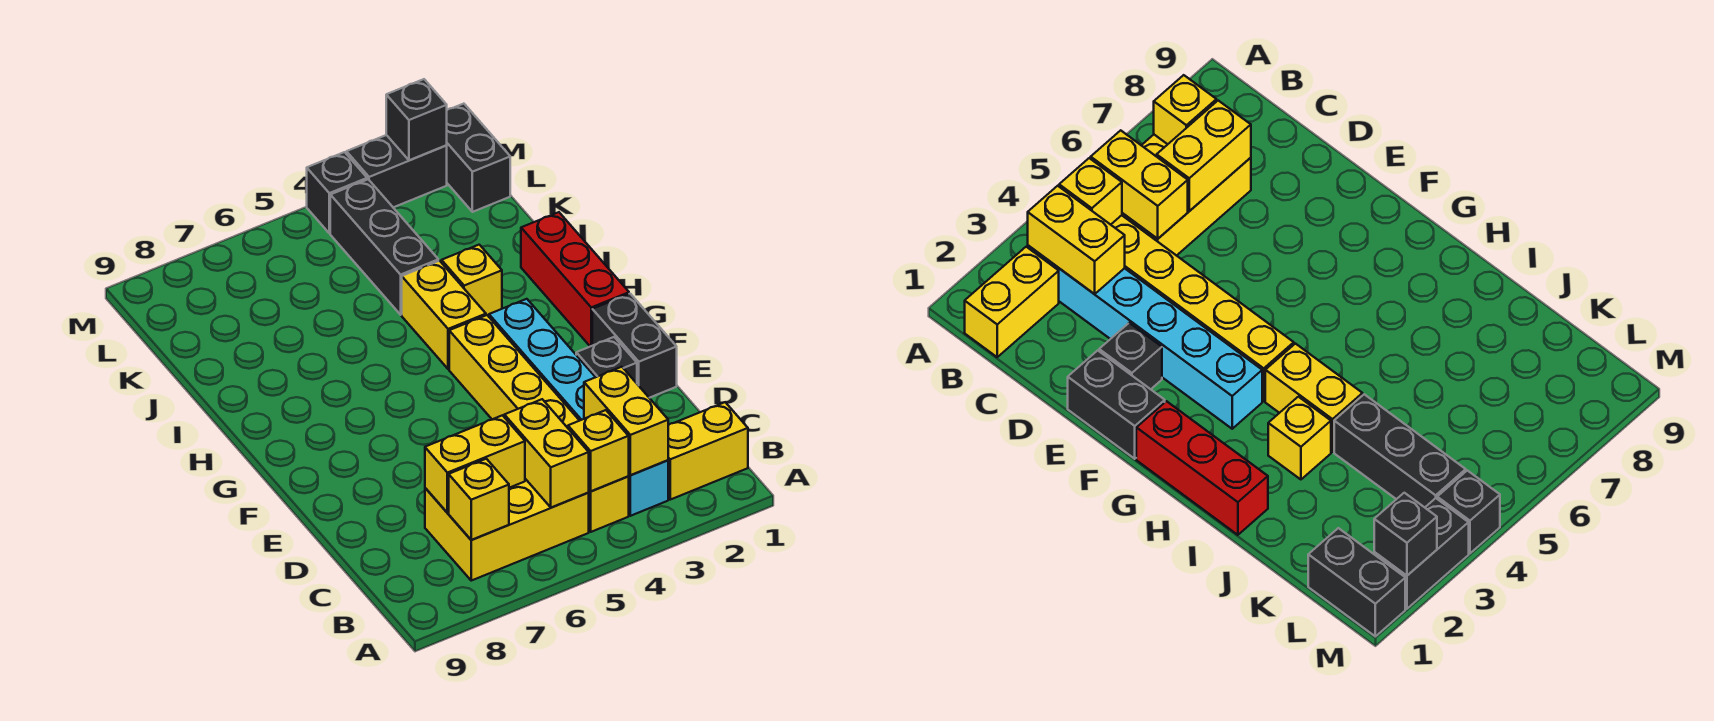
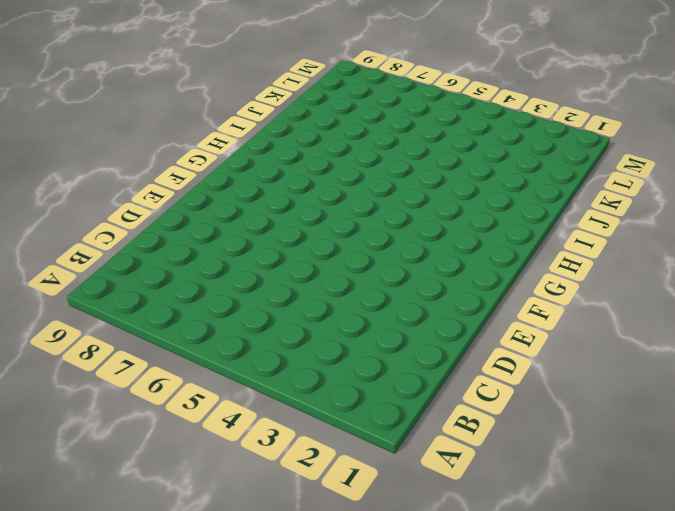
none -> yellow brick B1:B2 level 1
none -> cyan brick B3:G3 level 1
none -> yellow brick B4:G4 level 1

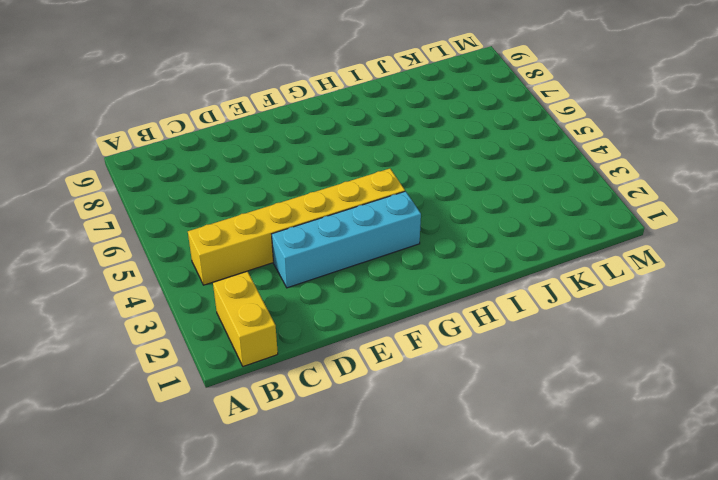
cyan brick D3:G3 level 1 -> cyan brick B3:G3 level 1
none -> yellow brick B5:C7 level 1
none -> black brick E1:F1 level 1
none -> black brick E2 level 1

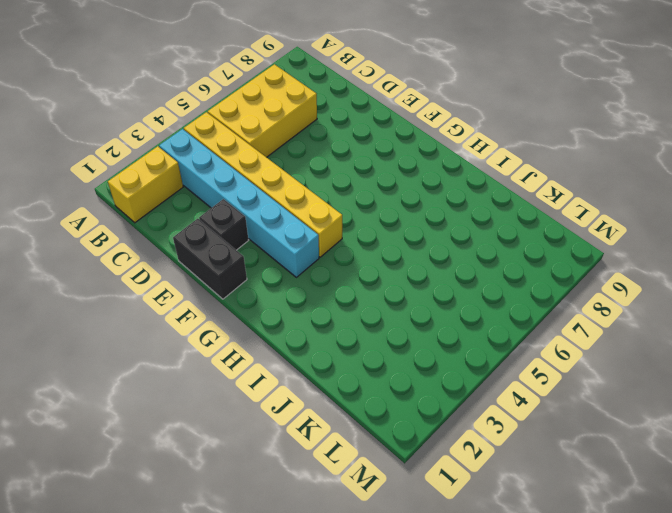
none -> red brick G1:I1 level 1
none -> yellow brick H4:I4 level 1
none -> yellow brick I3 level 1

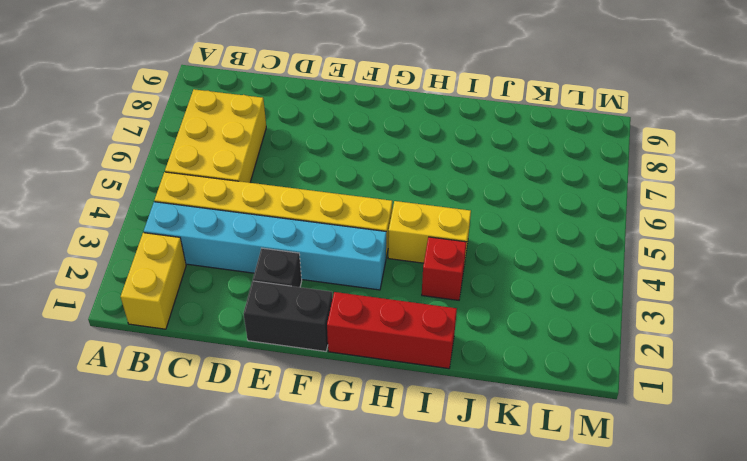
red brick I3 level 1 -> yellow brick I3 level 1
none -> black brick J4:L4 level 1
none -> black brick L1:M1 level 1
none -> black brick M2:M3 level 1

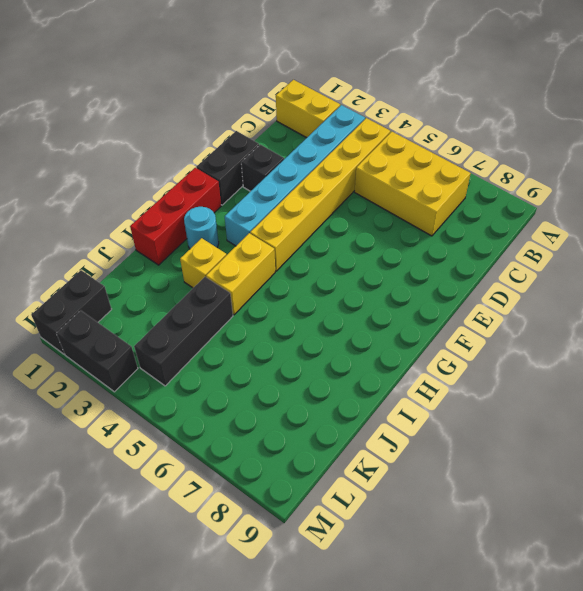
cyan round brick H2 level 1 -> none
none -> black brick M4 level 1
none -> yellow brick B3:C3 level 2
none -> yellow brick B4 level 2

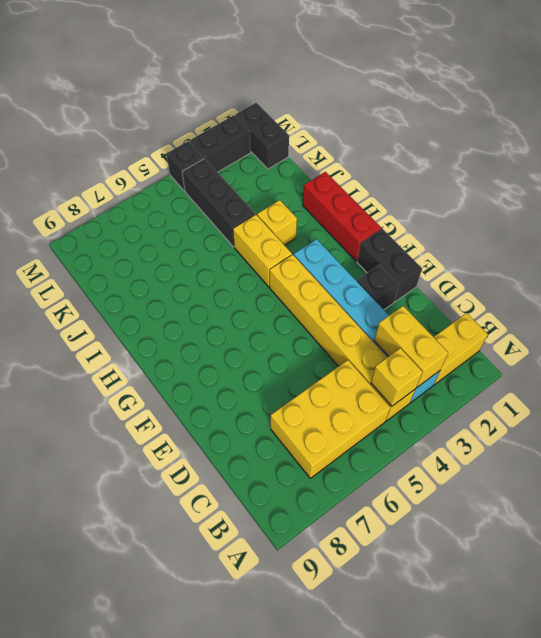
none -> yellow brick B5:C5 level 2
none -> yellow brick B7 level 2
none -> yellow brick C6:C7 level 2

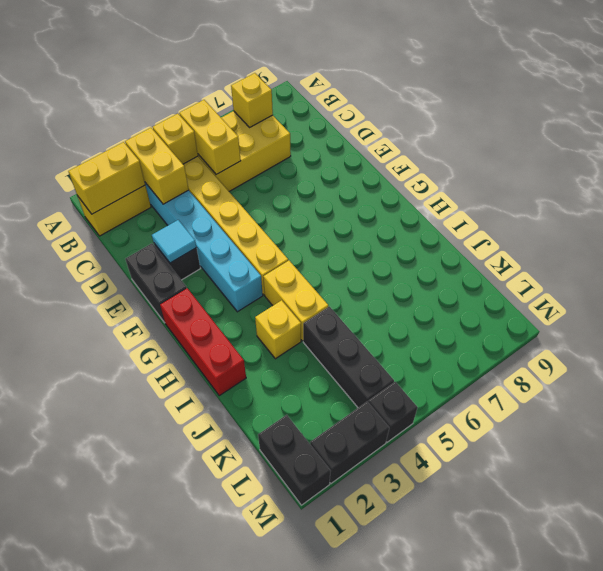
yellow brick B1:B2 level 2 -> yellow brick C6:C7 level 2
cyan tile E2 level 2 -> none
none -> black brick M2 level 2

